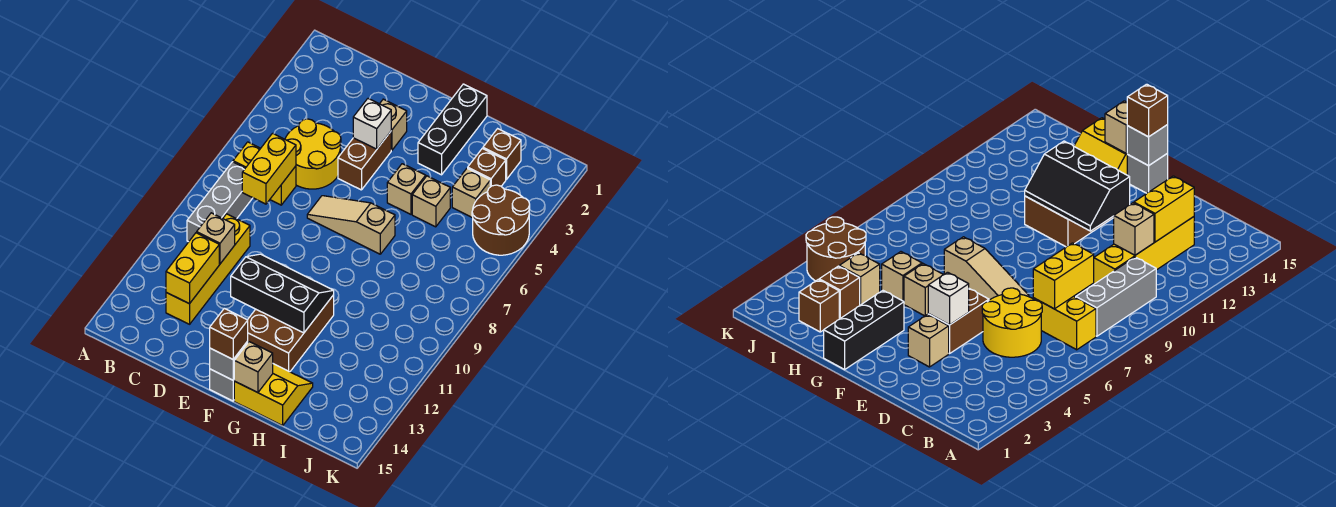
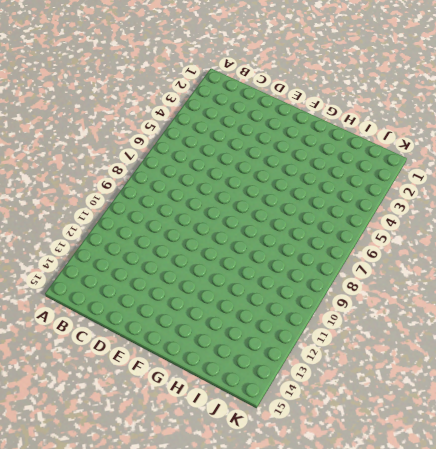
none -> yellow brick B7:C7 level 1
none -> grey brick B8:B10 level 1
none -> yellow round brick C5:D6 level 1

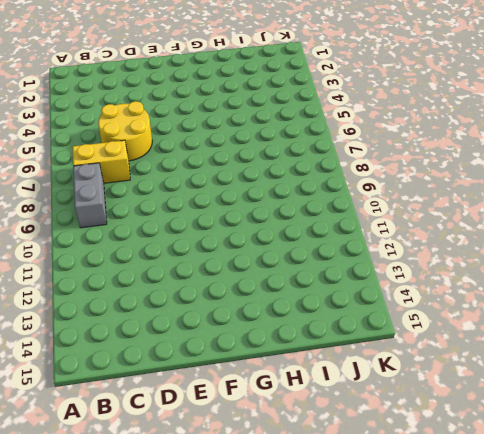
grey brick B8:B9 level 1 -> grey brick B8:B10 level 1
none -> yellow brick C10:C13 level 1
none -> tan brick E3 level 1
none -> brown brick E4:E5 level 1

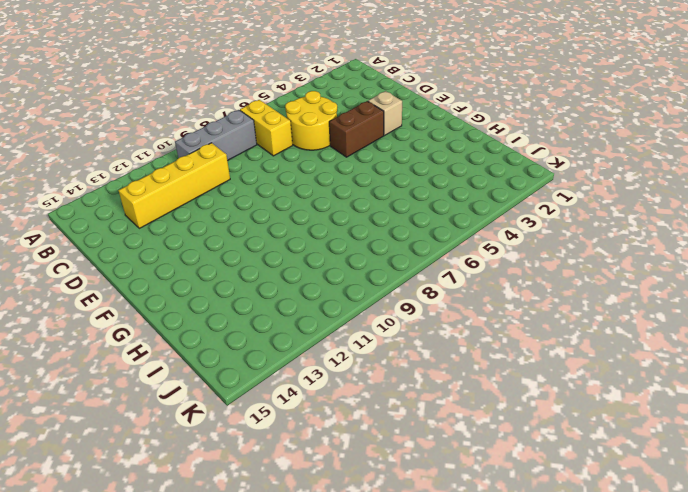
none -> tan slope E7:G7 level 1 top G
none -> brown brick F11:G13 level 1
none -> grey brick F15 level 1

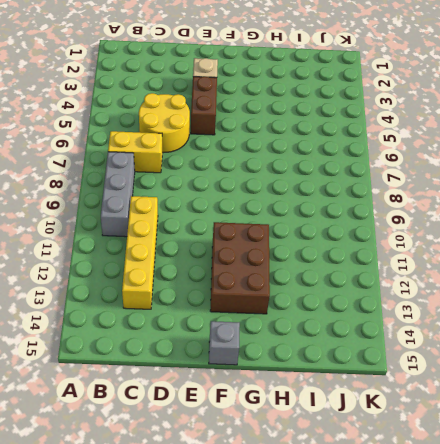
none -> tan slope E7:G7 level 1 top G
none -> black brick G1:G3 level 1
none -> tan brick G5 level 1

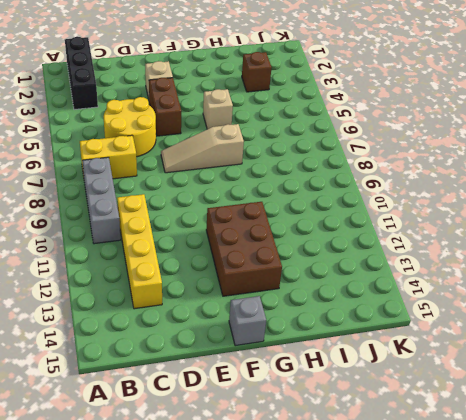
black brick B1:B3 level 1 -> black brick G1:G3 level 1
none -> yellow slope G14:H15 level 1 top 15
none -> tan brick H5 level 1
none -> brown brick I2 level 1

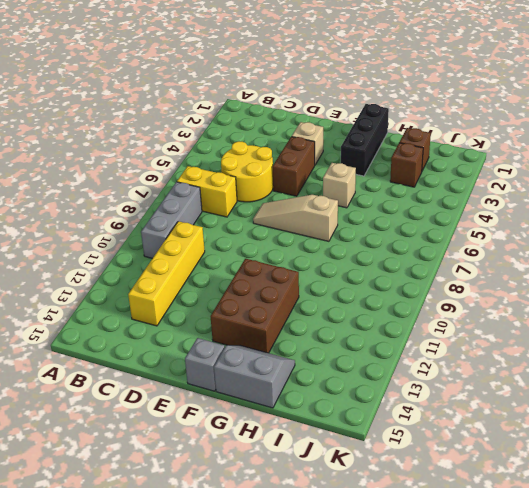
grey slope G14:H15 level 1 top 15 -> yellow slope G14:H15 level 1 top 15
none -> tan brick H5 level 1
none -> tan brick I4 level 1
none -> brown round brick J4:K5 level 1

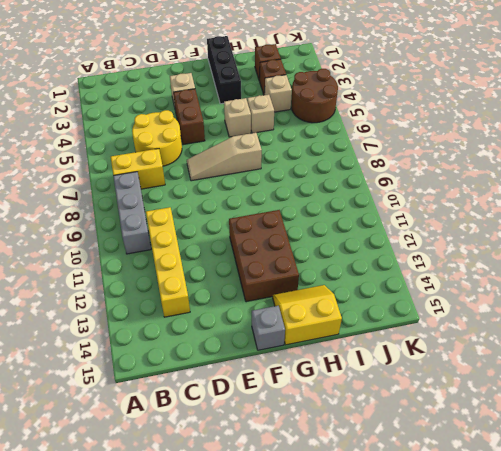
none -> yellow brick C7:C8 level 2
none -> tan brick C11 level 2
none -> yellow brick C12:C13 level 2

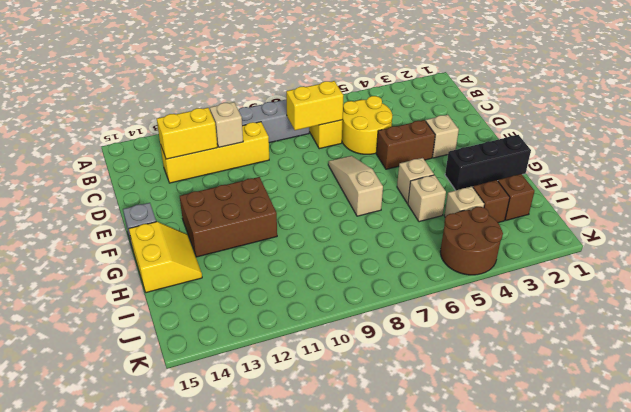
none -> white brick E4 level 2
none -> black slope E11:G12 level 2 top 12
none -> grey brick F15 level 2

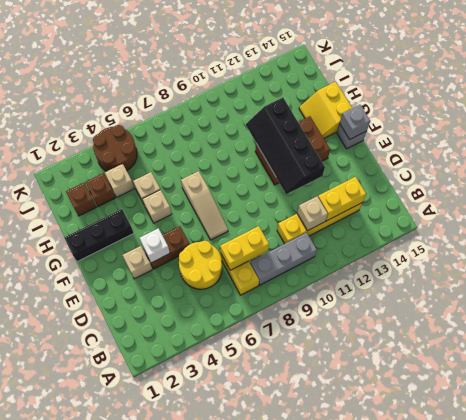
black slope E11:H12 level 2 top 12 -> black slope E11:G12 level 2 top 12
none -> tan brick G15 level 2
none -> brown brick F15 level 3

